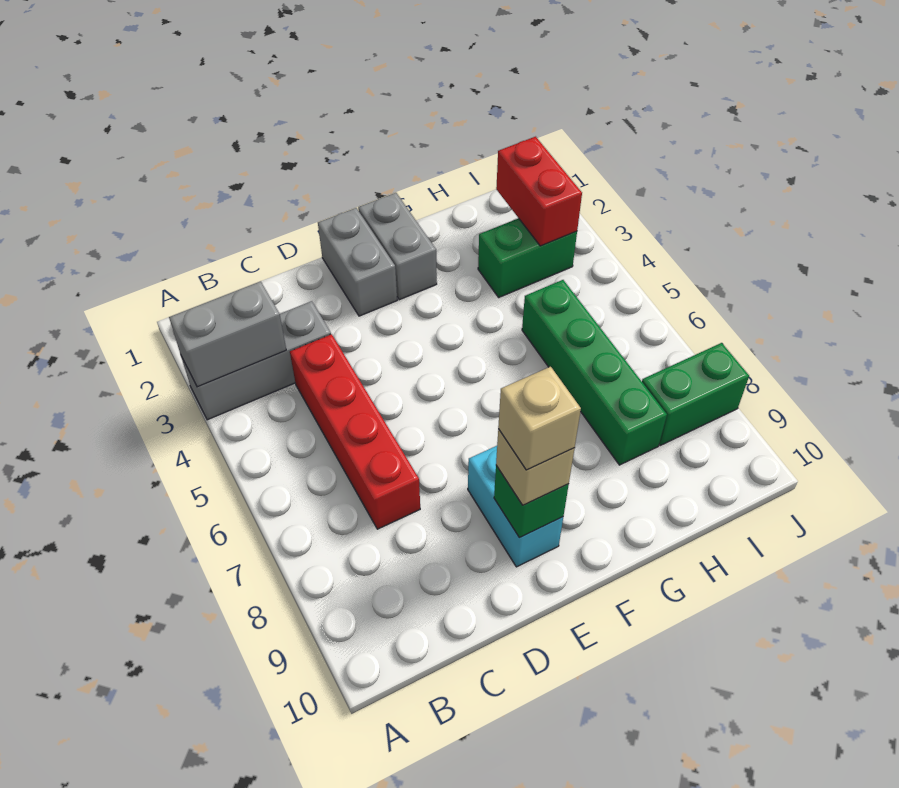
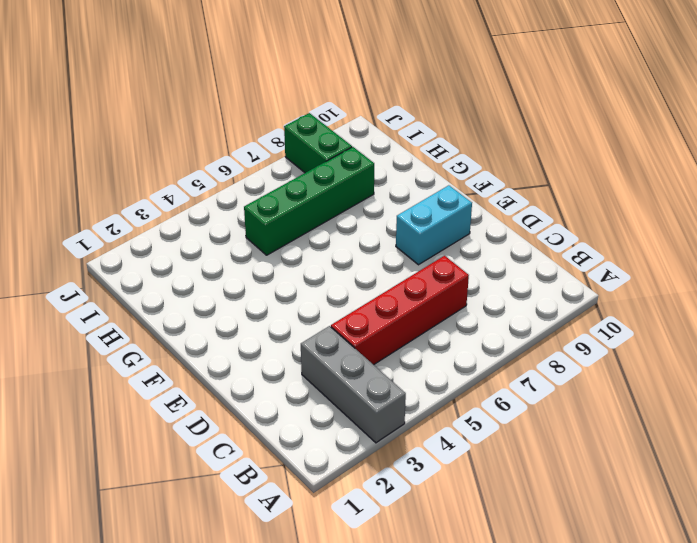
none -> grey brick E1:E2 level 1
none -> grey brick F1:F2 level 1
none -> green brick H3:I3 level 1

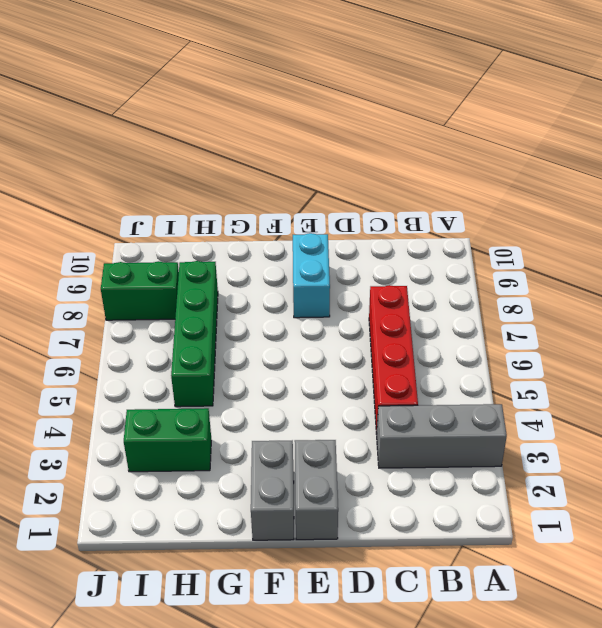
none -> grey brick A3:B3 level 2
none -> green brick E9 level 2
none -> red brick I2:I3 level 2

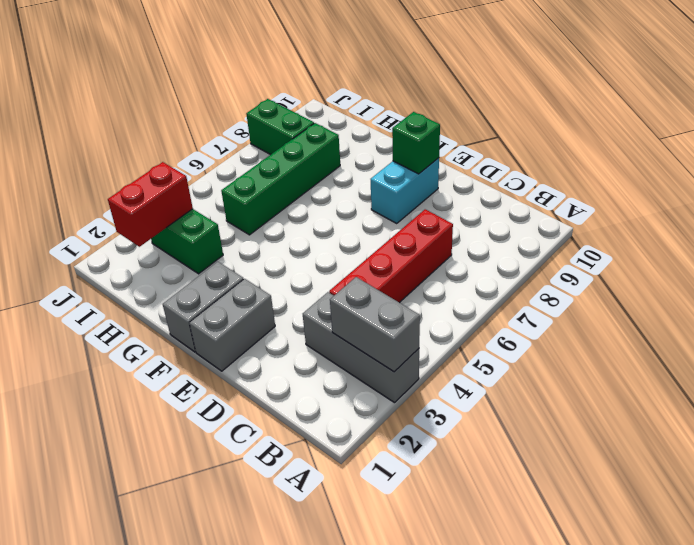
none -> tan brick E9 level 3
none -> tan brick E9 level 4

